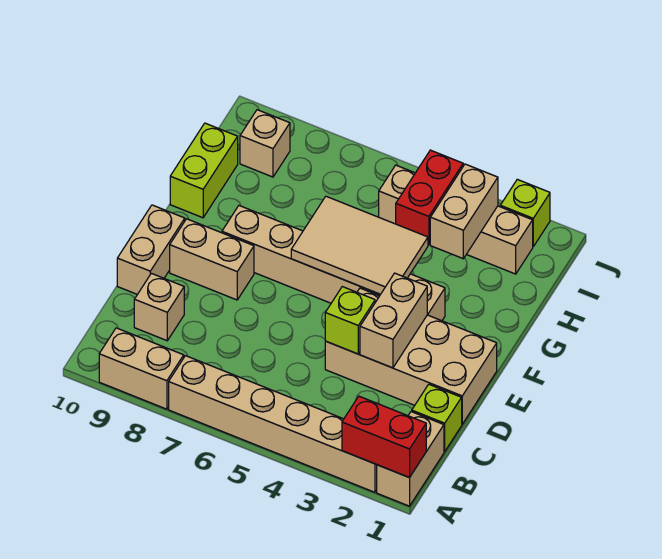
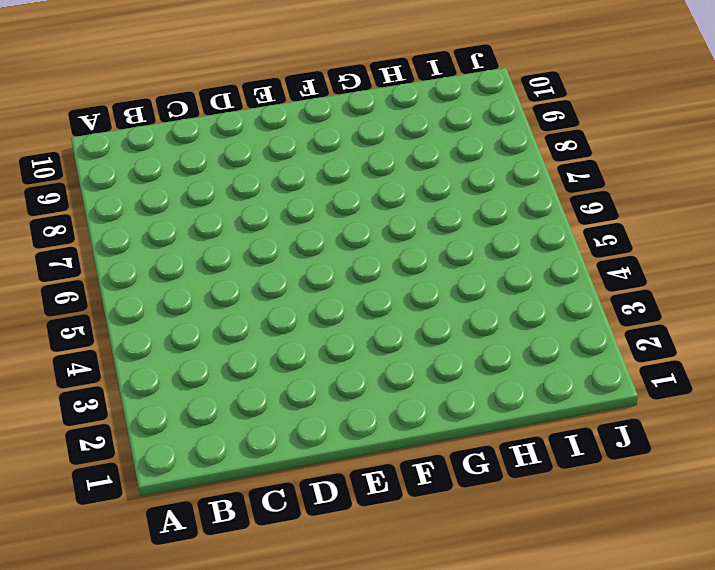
none -> tan brick A1:B1 level 1
none -> tan brick A2:A7 level 1
none -> tan brick A8:A9 level 1

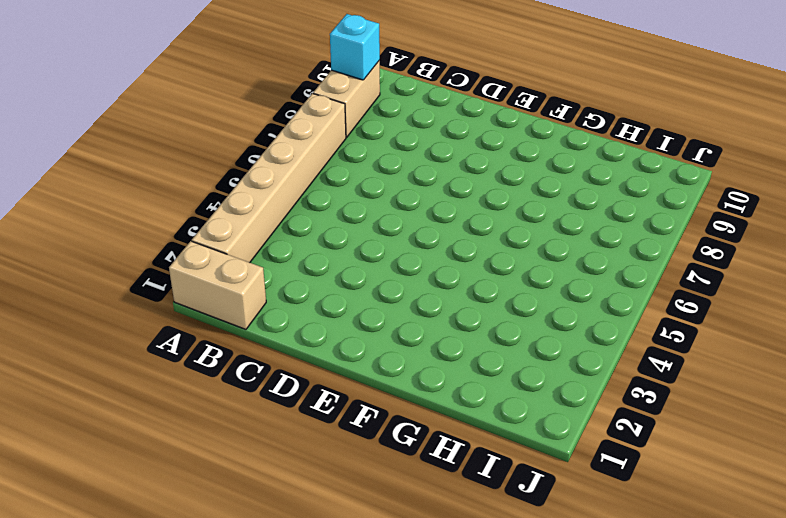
cyan brick A9 level 2 -> none
none -> lime brick C1 level 1
none -> tan brick C9 level 1
none -> tan brick D1:E4 level 1

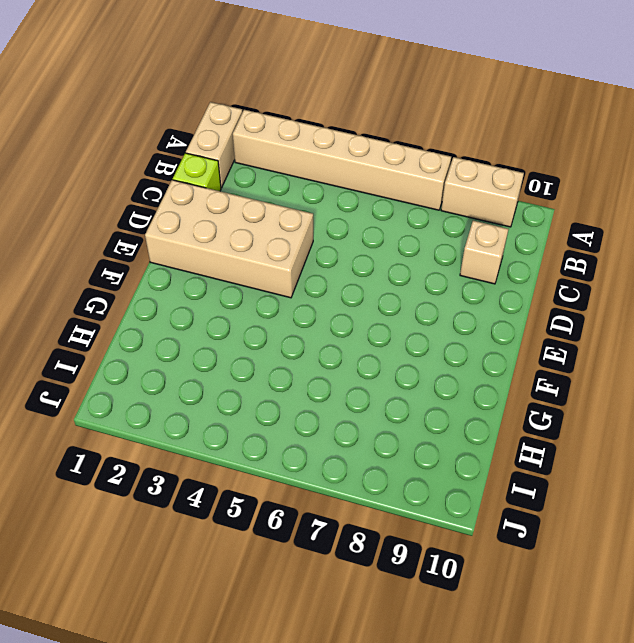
none -> tan brick D10:E10 level 1
none -> tan brick E8:E9 level 1
none -> tan brick F3:F8 level 1

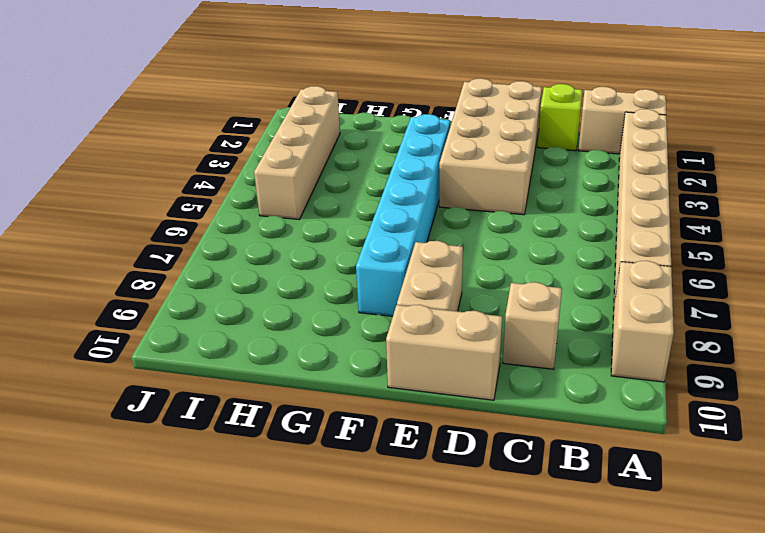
cyan brick F3:F8 level 1 -> tan brick F3:F8 level 1
none -> lime brick G10:H10 level 1
none -> tan brick I9 level 1
none -> lime brick J2 level 1

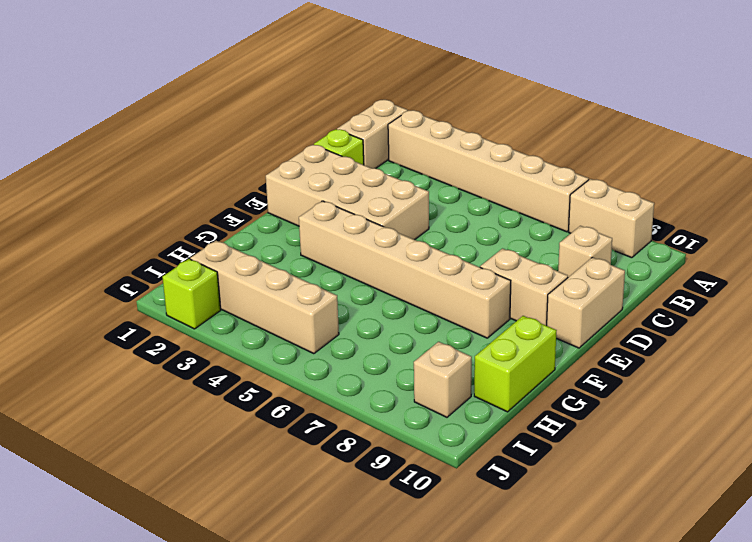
none -> red brick A1:A2 level 2
none -> tan brick D3:E3 level 2
none -> lime brick D4 level 2

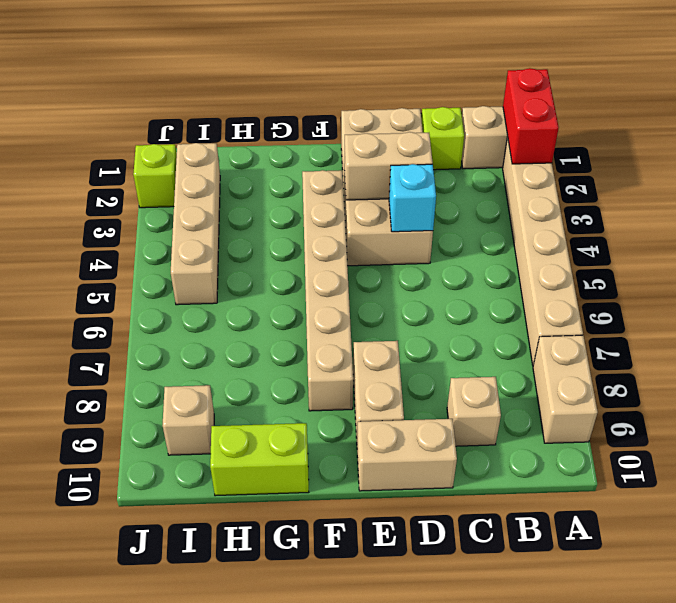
cyan brick D4 level 2 -> lime brick D4 level 2
none -> tan tile F4:G6 level 2
none -> tan brick H3:I3 level 2
none -> red brick H4:I4 level 2

